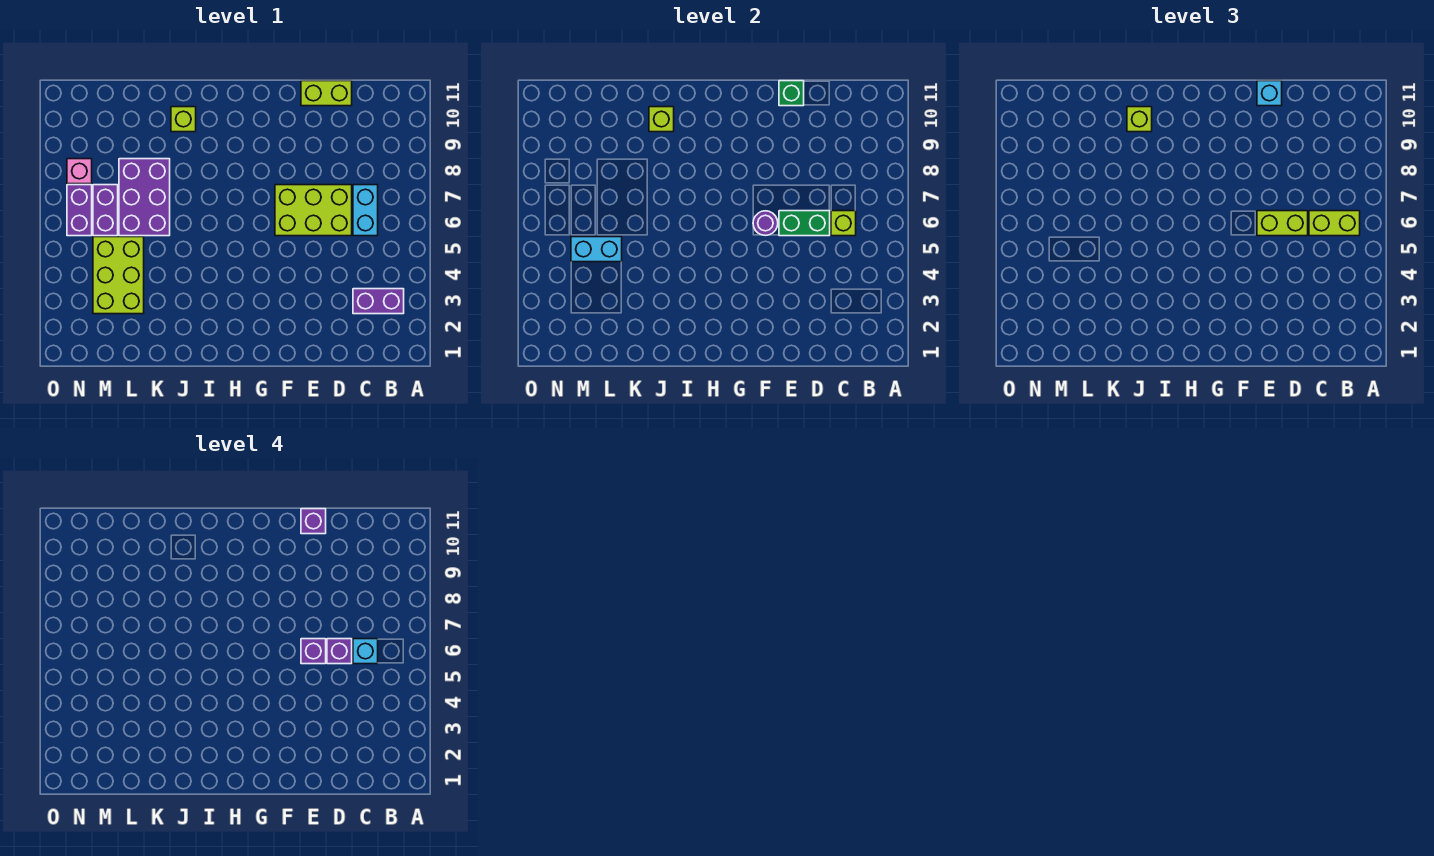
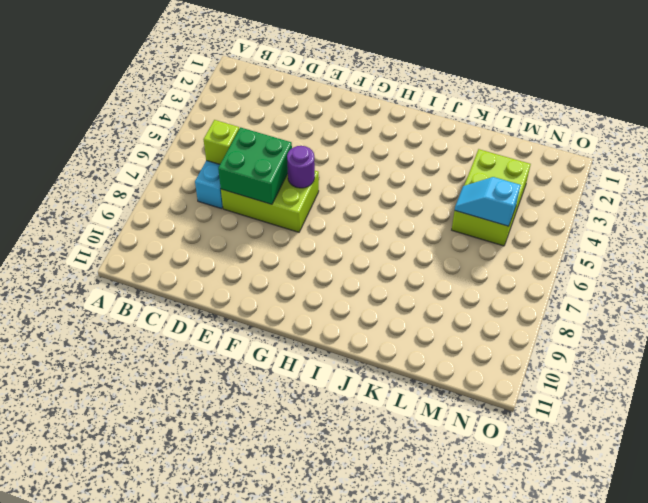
green brick D6:E7 level 2 -> green brick D6:E6 level 2
cyan slope L5:M5 level 2 top M -> cyan brick L5:M5 level 2
none -> purple brick B3:C3 level 1
none -> lime brick D11:E11 level 1
none -> lime brick J10 level 1

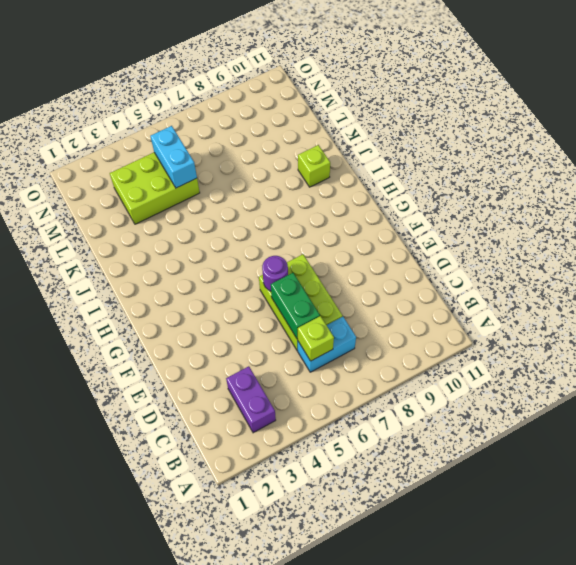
none -> lime brick D11:E11 level 1
none -> purple brick K6:L8 level 1
none -> purple brick M6:M7 level 1

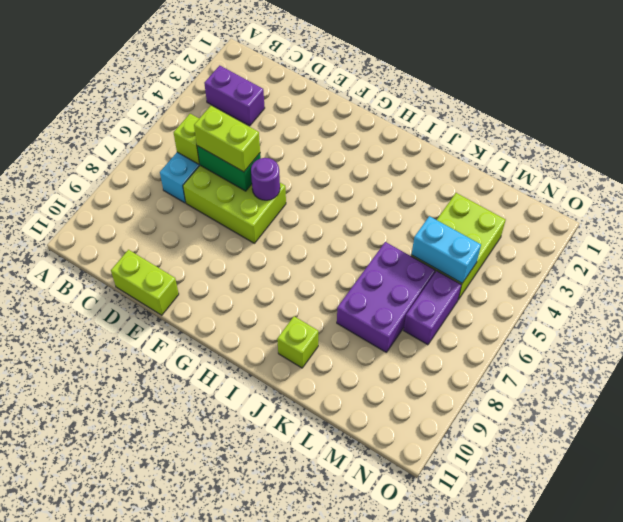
none -> purple brick N6:N7 level 1
none -> pink brick N8 level 1
none -> green brick E11 level 2

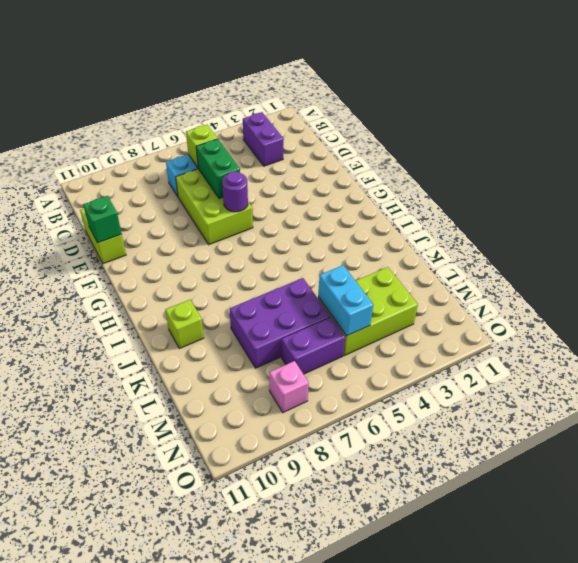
none -> purple brick N6:N7 level 1
none -> lime brick J10 level 2
none -> lime brick B6:C6 level 3

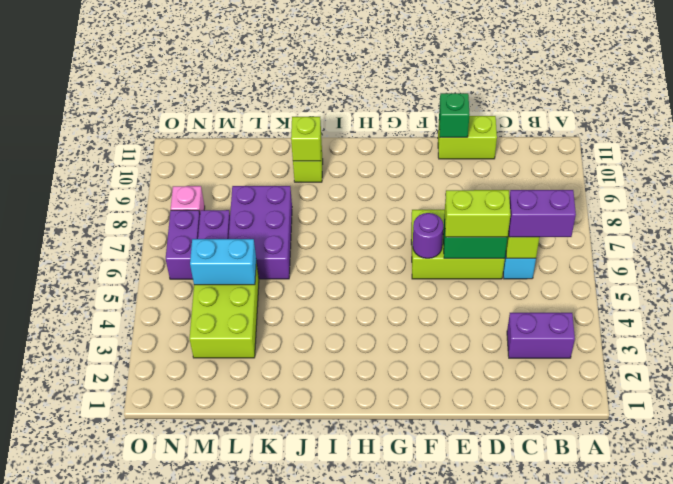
purple brick B6:C6 level 3 -> lime brick B6:C6 level 3
none -> cyan brick E11 level 3
none -> lime brick J10 level 3
none -> cyan brick C6 level 4

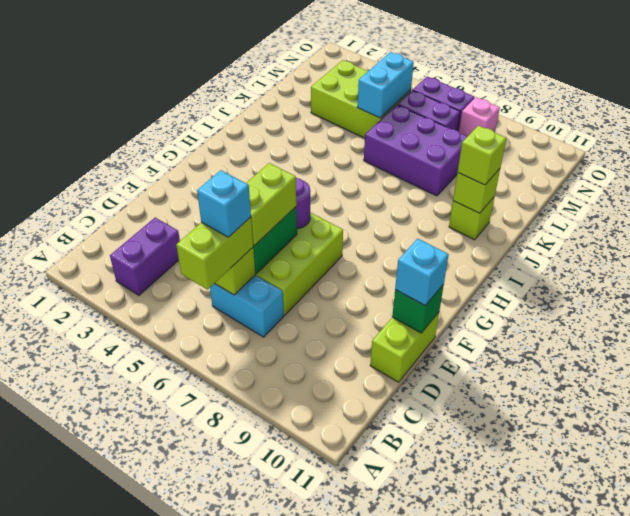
none -> purple brick D6 level 4
none -> purple brick E6 level 4
none -> purple brick E11 level 4

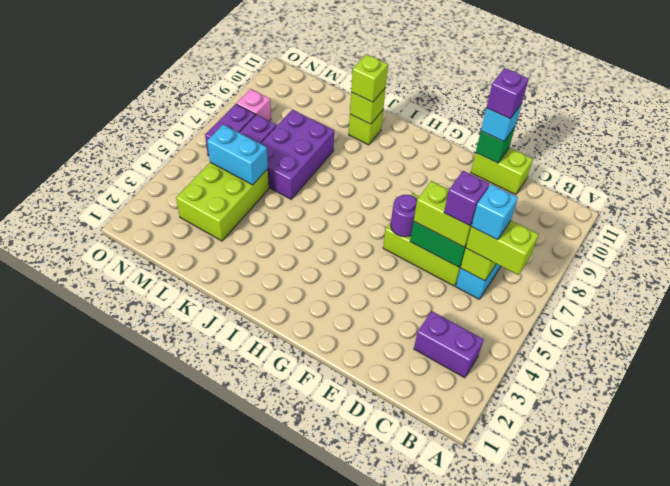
none -> purple brick E6 level 4

